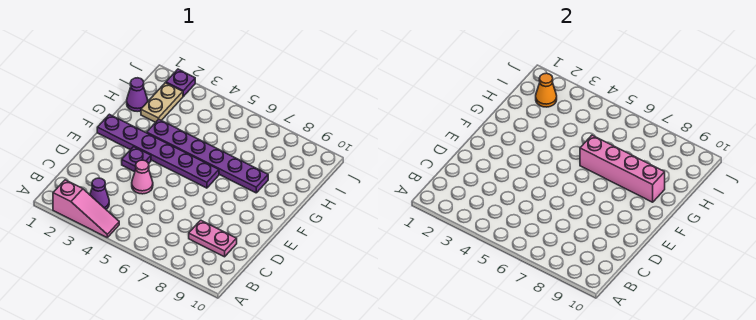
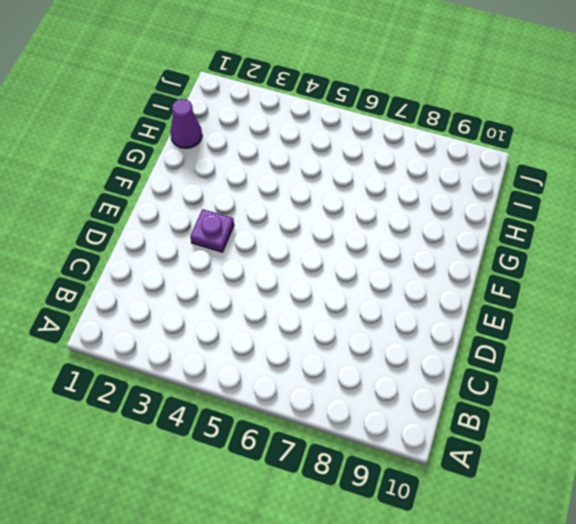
none -> pink slope A2:A4 level 1 top 2
none -> purple cone B3 level 1
none -> pink plate C8:C9 level 1

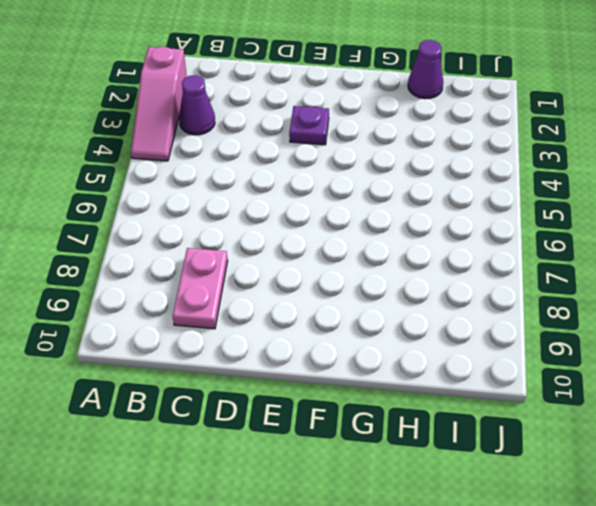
none -> pink cone D4 level 1
none -> purple plate F1:F6 level 1
none -> purple plate G3:G8 level 1

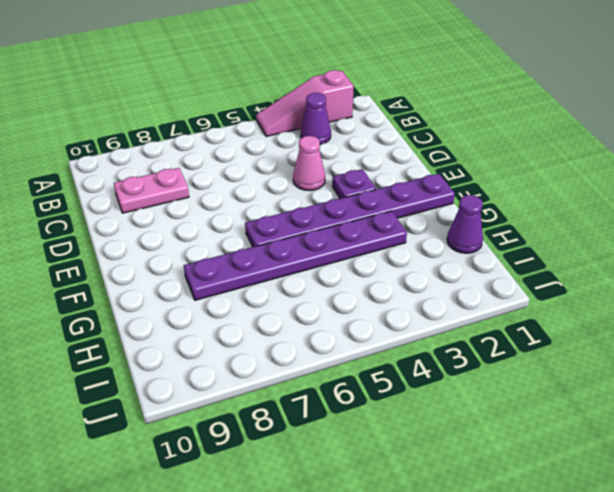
none -> tan plate H2:I2 level 1
none -> purple plate J2 level 1
none -> pink brick G6:G9 level 2

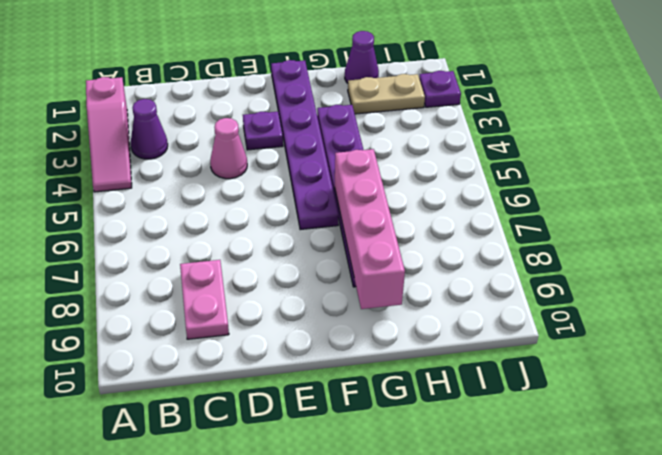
none -> orange cone I2 level 2

